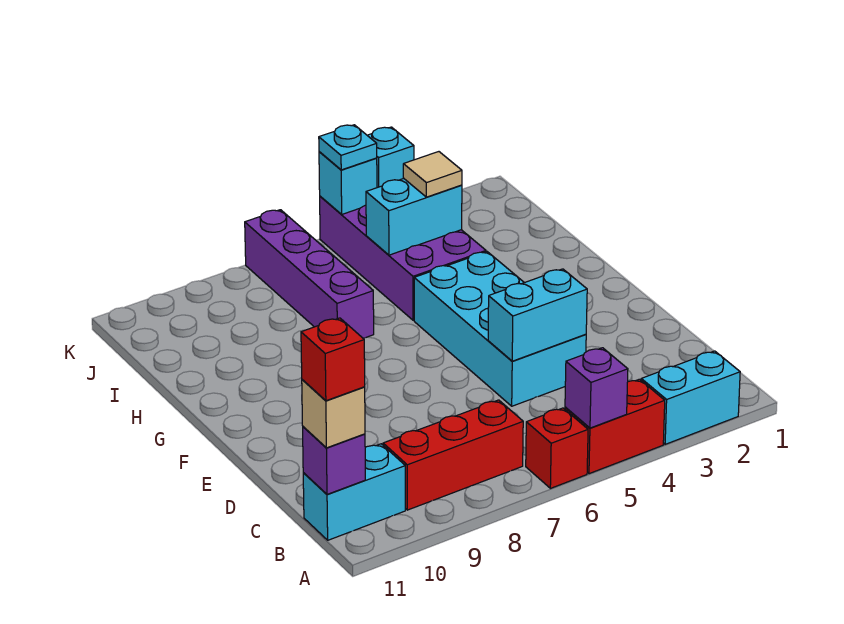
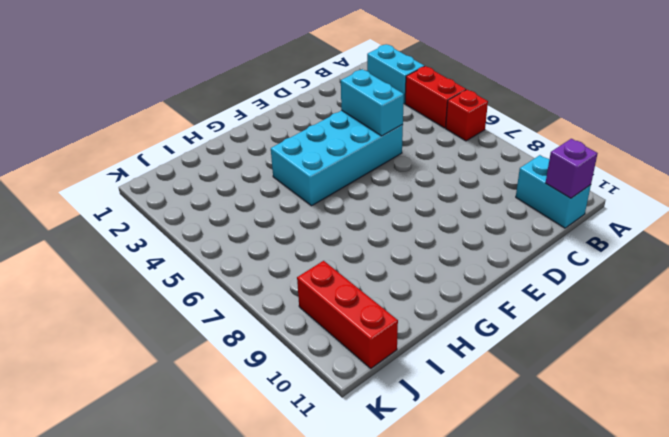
red brick J9:J11 level 1 -> red brick B7:B9 level 1
none -> purple brick H4:K5 level 1
none -> purple brick H7:K7 level 1
none -> purple brick A5 level 2

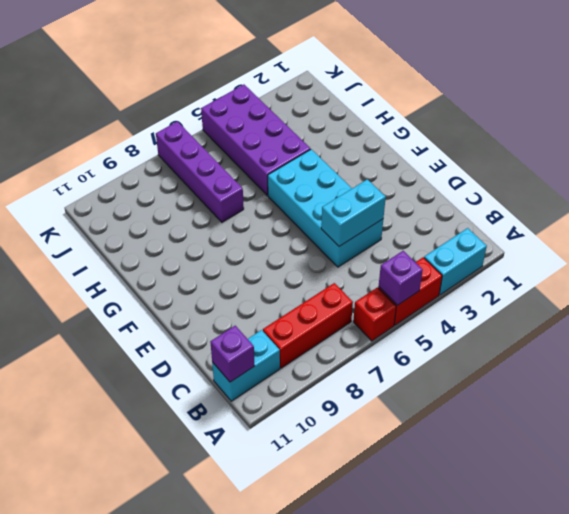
none -> cyan brick I4:I5 level 2
none -> cyan brick K4 level 2
none -> cyan brick K5 level 2

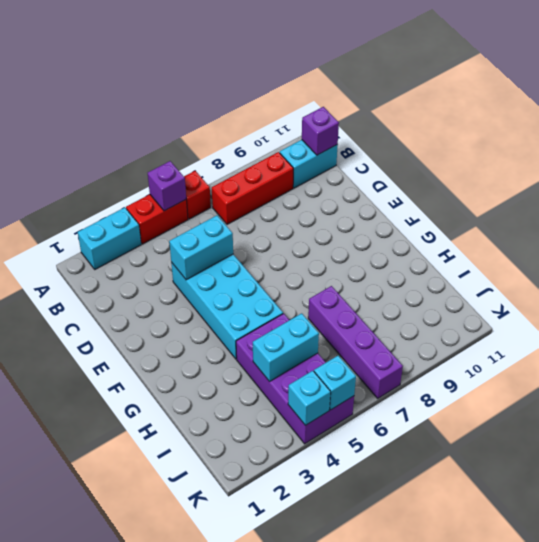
none -> tan brick B11 level 3
none -> tan tile I4 level 3
none -> cyan plate K5 level 3

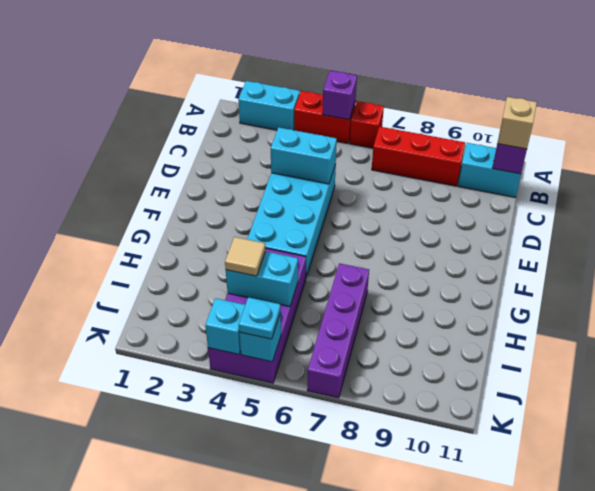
none -> red brick B11 level 4

